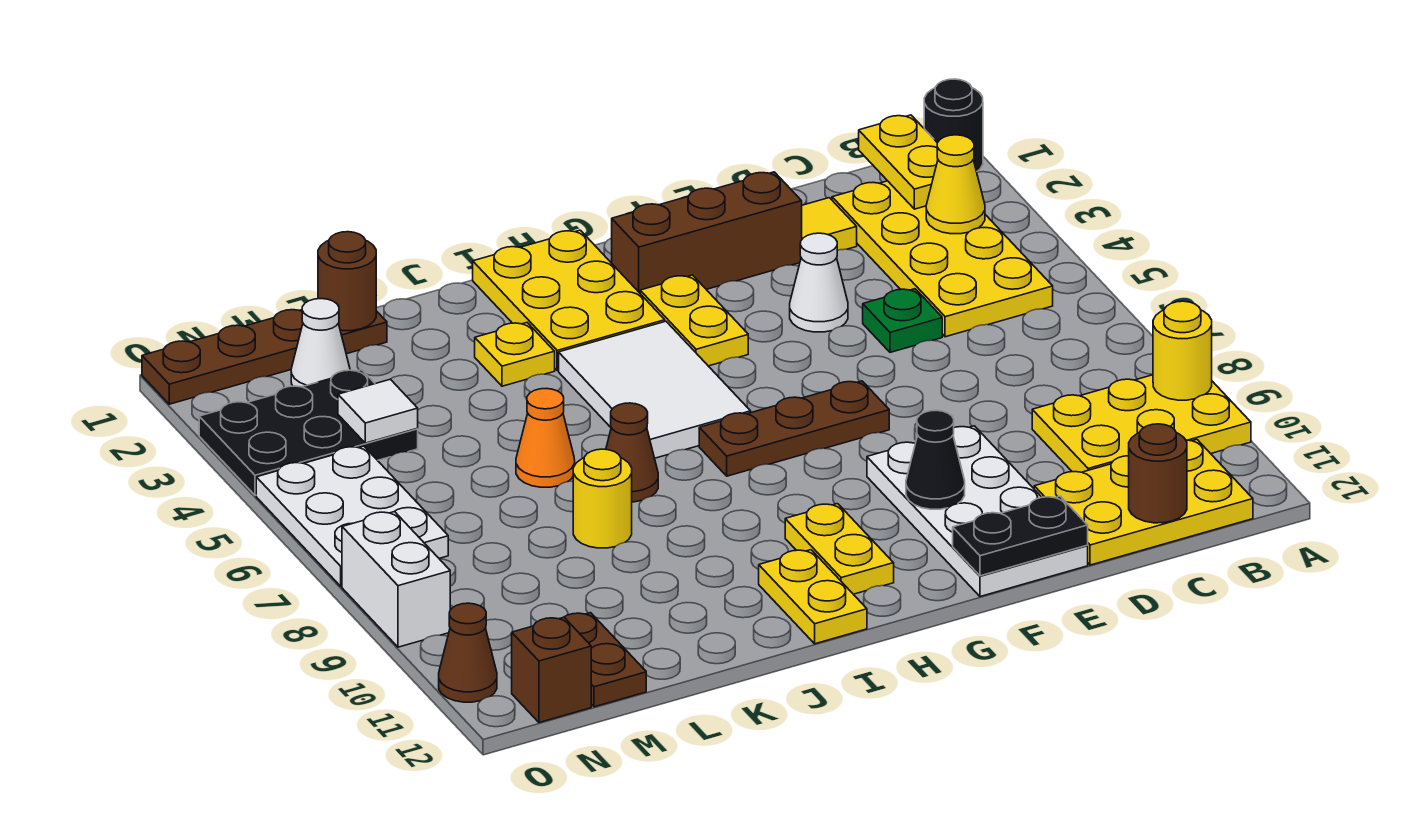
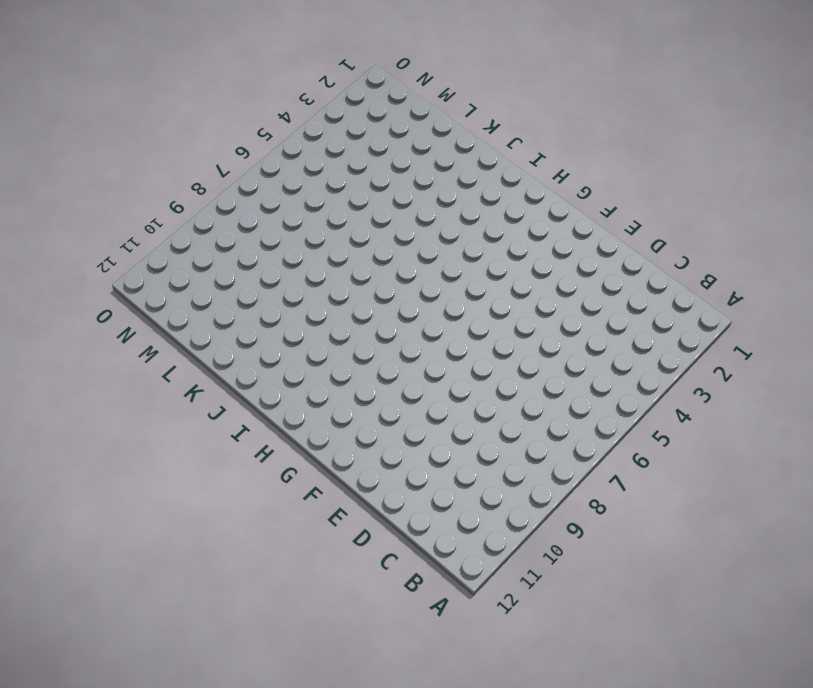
none -> black round brick A1 level 1
none -> yellow plate A9:C10 level 1
none -> yellow plate B2:C5 level 1
none -> yellow plate B11:D12 level 1

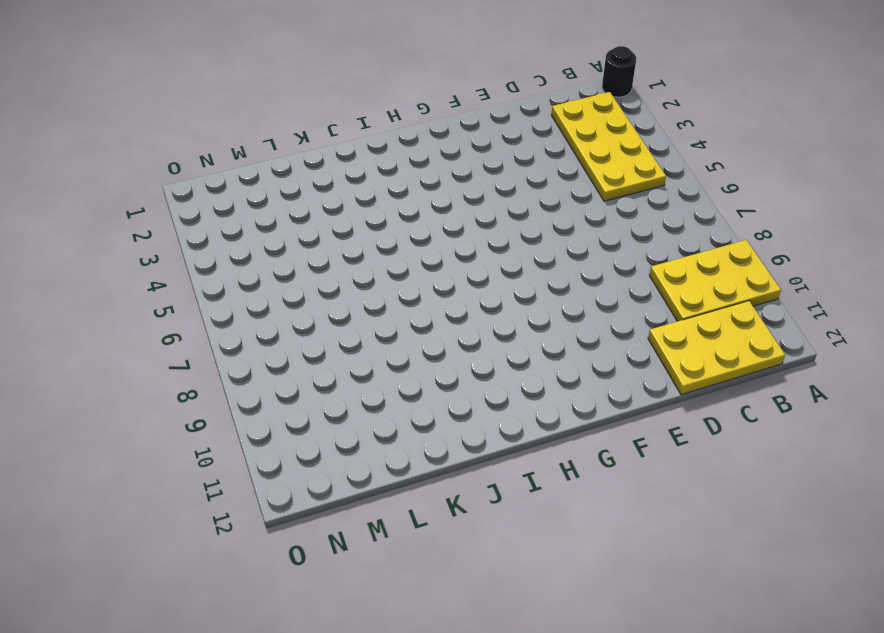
none -> yellow tile D2 level 1
none -> green plate D5 level 1
none -> brown brick E2:G2 level 1
none -> white cone E4 level 1

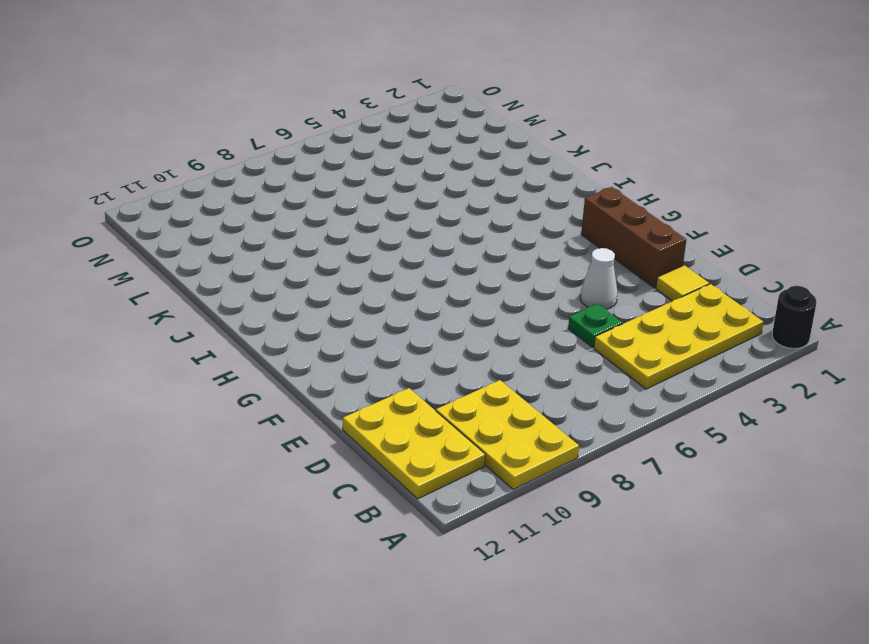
none -> white plate E9:F12 level 1
none -> brown plate F7:H7 level 1
none -> yellow plate G3:G4 level 1
none -> yellow plate H1:I3 level 1

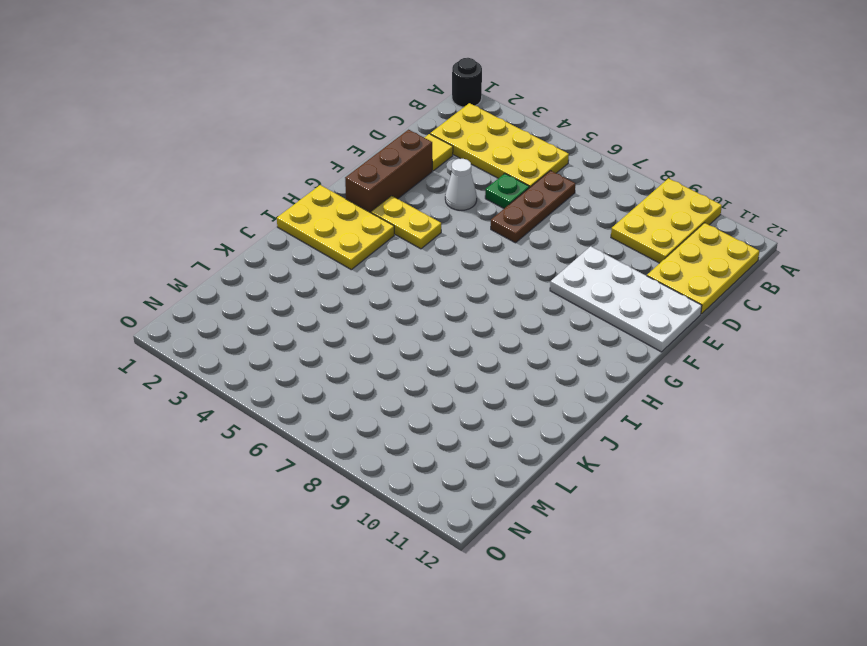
brown plate C6:E6 level 1 -> brown plate F7:H7 level 1
none -> white tile H4:I6 level 1
none -> yellow plate H10:H11 level 1
none -> yellow plate I11:I12 level 1
none -> yellow plate J3 level 1

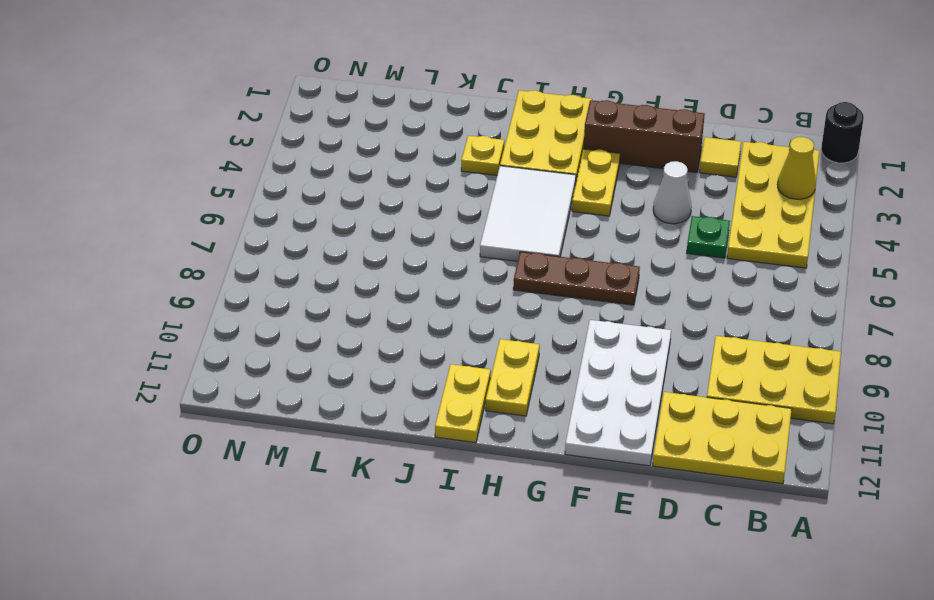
none -> brown cone J7 level 1
none -> orange cone K6 level 1
none -> yellow round brick K8 level 1
none -> brown plate L1:O1 level 1

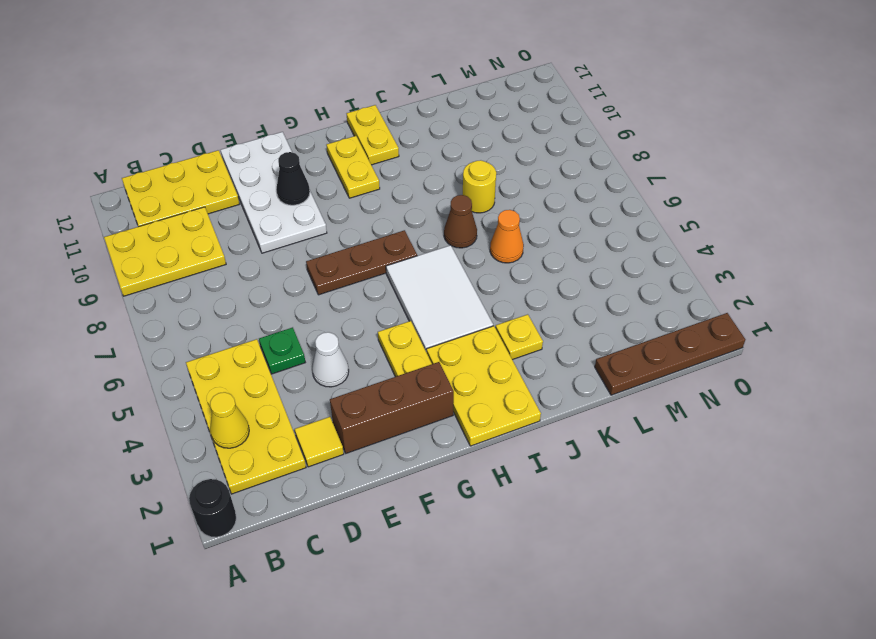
none -> white cone M2 level 1
none -> black plate M3:O4 level 1
none -> brown plate M11:M12 level 1
none -> white plate N5:O7 level 1

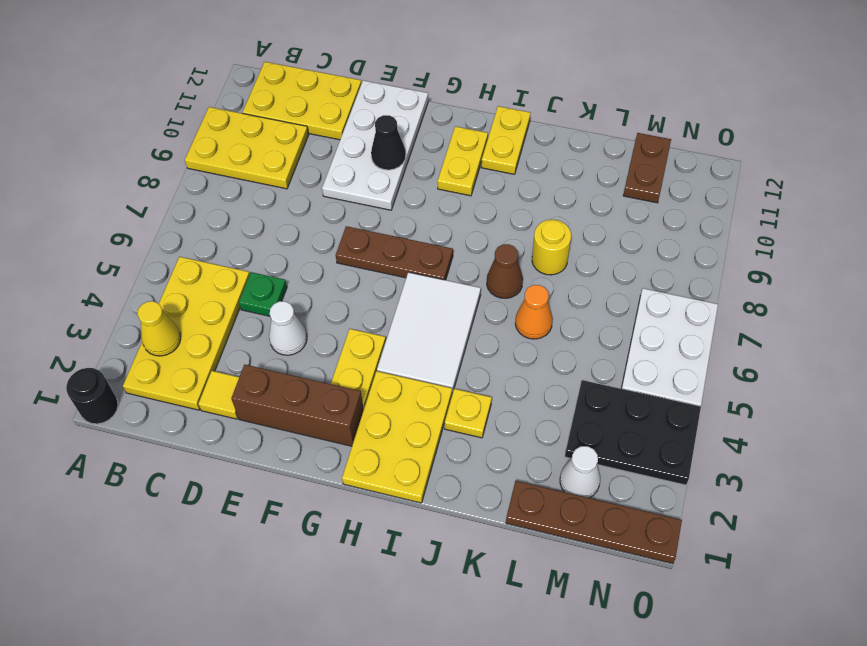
none -> brown brick N12 level 1
none -> white brick O8:O9 level 1
none -> brown cone O11 level 1
none -> yellow round brick A9 level 2

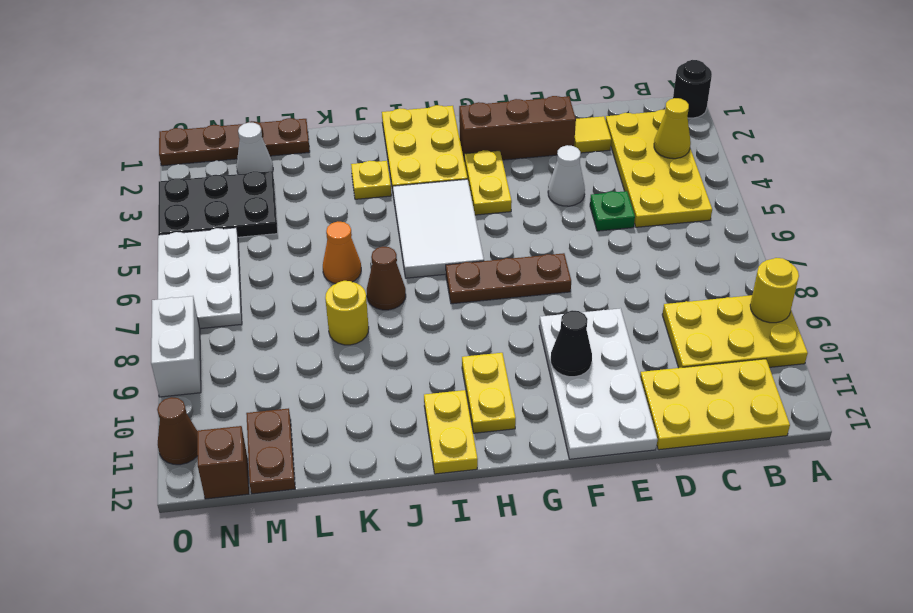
none -> yellow plate B1:B2 level 2
none -> brown round brick C12 level 2
none -> black plate E12:F12 level 2
none -> brown round brick L1 level 2

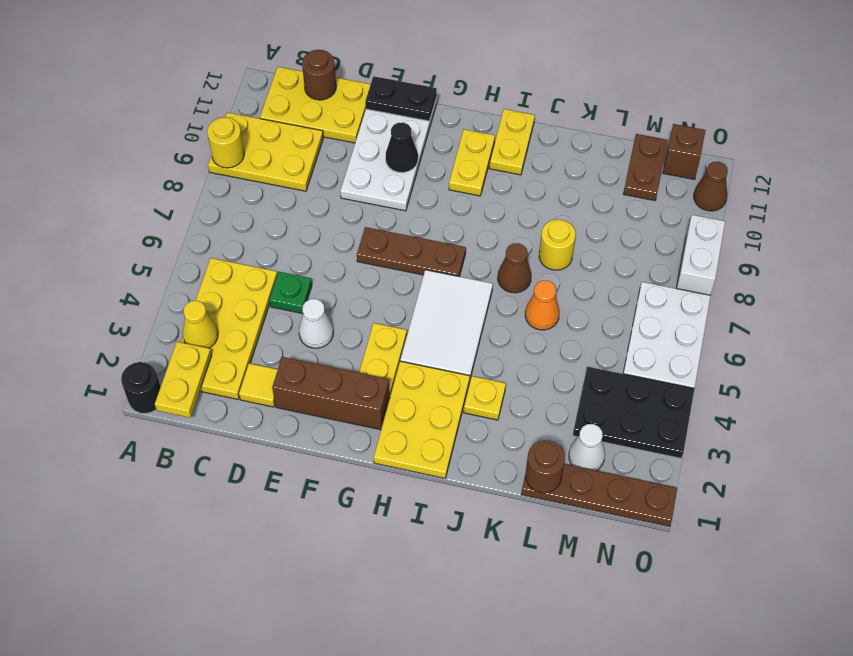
none -> white tile M4 level 2

